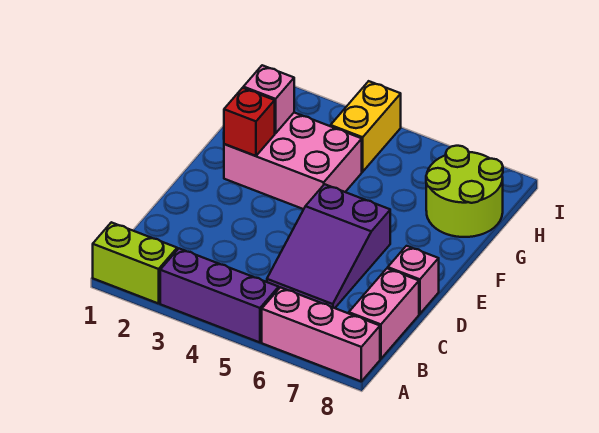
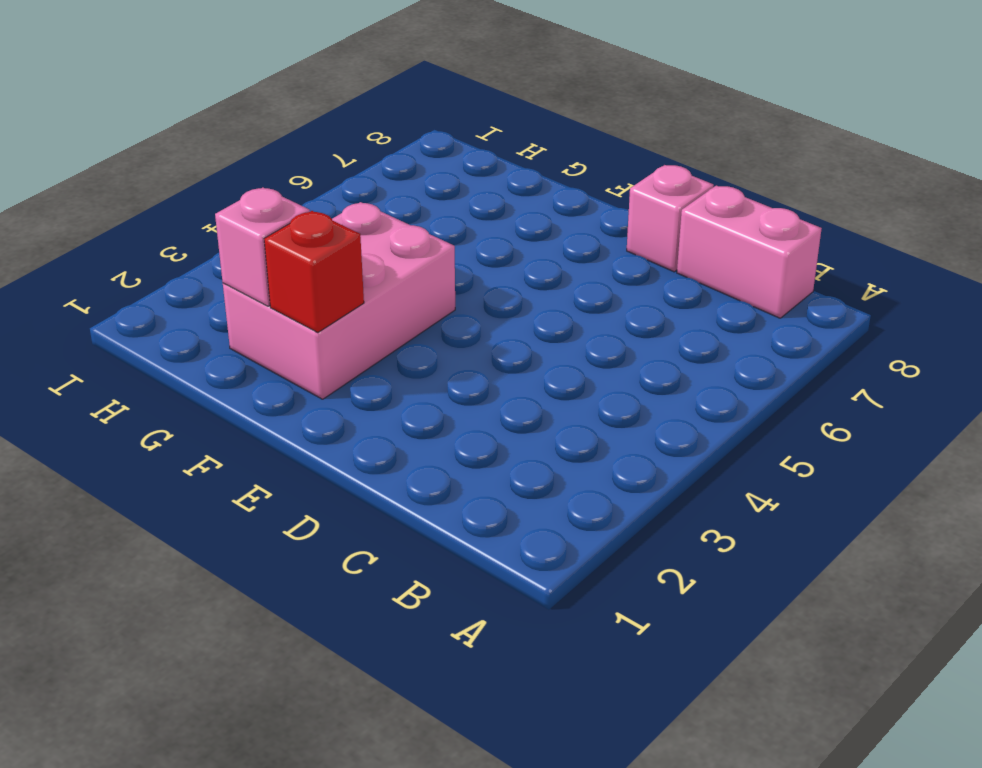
none -> lime brick A1:A2 level 1
none -> purple brick A3:A5 level 1

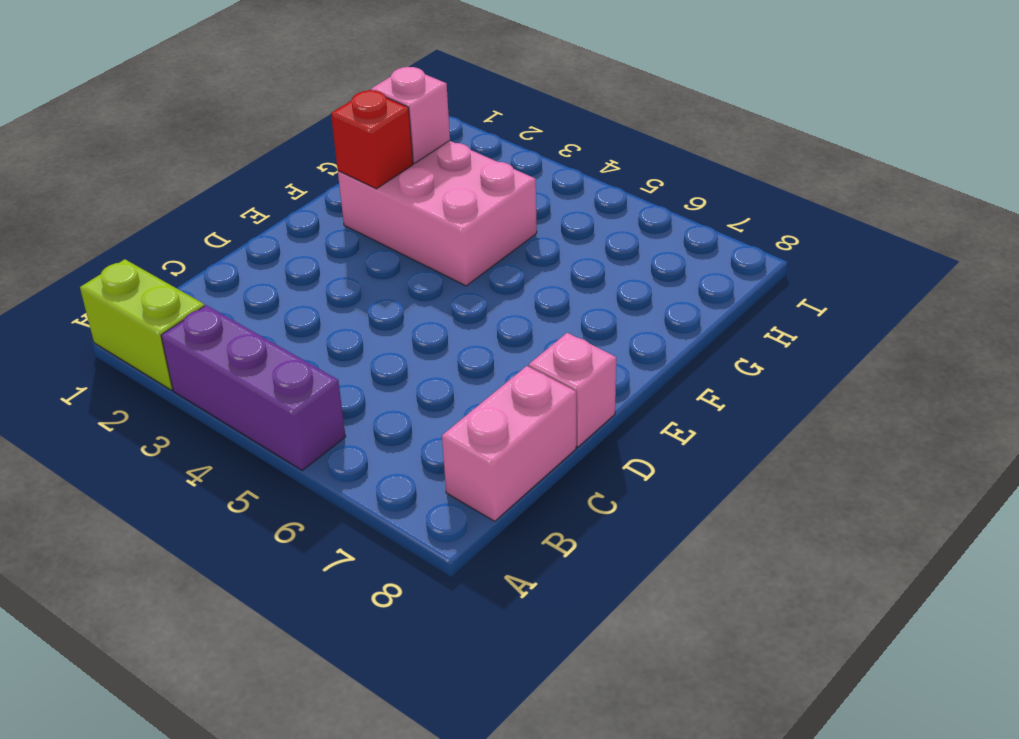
none -> pink brick A6:A8 level 1
none -> purple slope C5:E6 level 1 top E

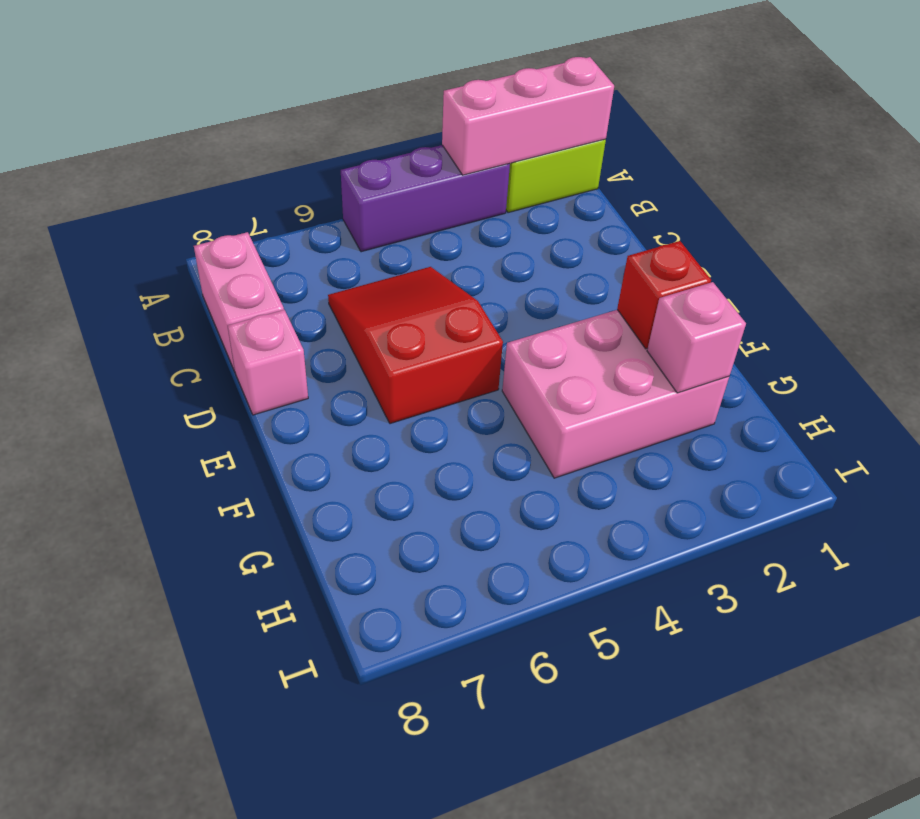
pink brick A1:A3 level 2 -> pink brick A6:A8 level 1
red slope C5:E6 level 1 top E -> purple slope C5:E6 level 1 top E
none -> lime round brick G7:H8 level 1
none -> yellow brick H4:I4 level 1

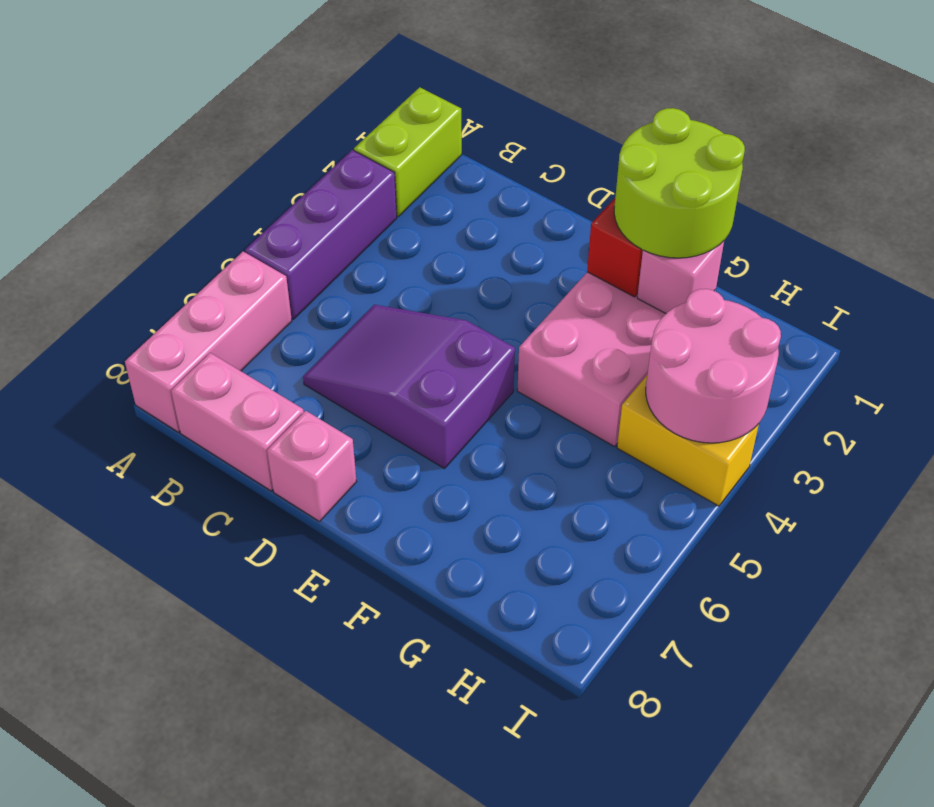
lime round brick F1:G2 level 3 -> lime round brick G7:H8 level 1
pink round brick H3:I4 level 2 -> none

